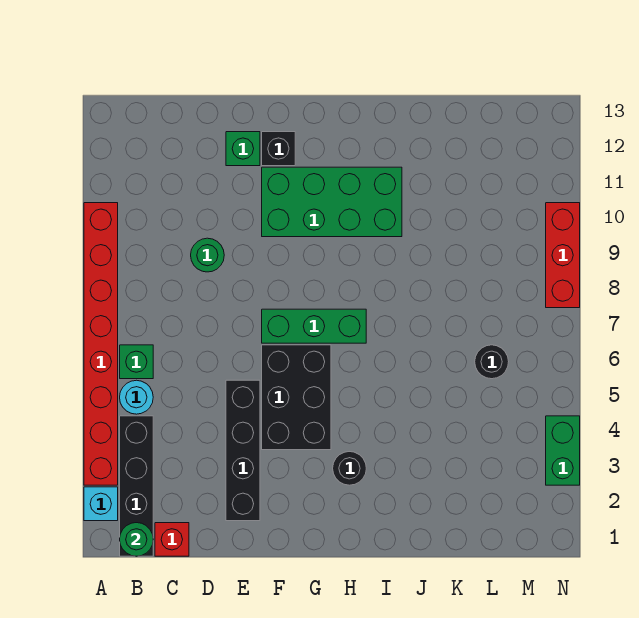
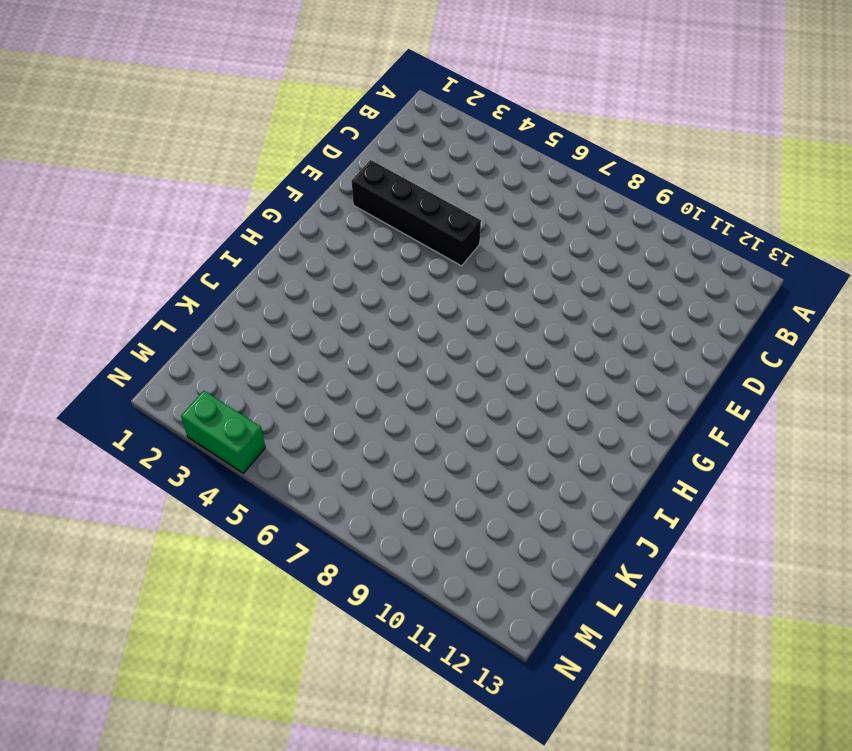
none -> cyan brick A2 level 1
none -> red brick A3:A10 level 1
none -> black brick B1:B4 level 1

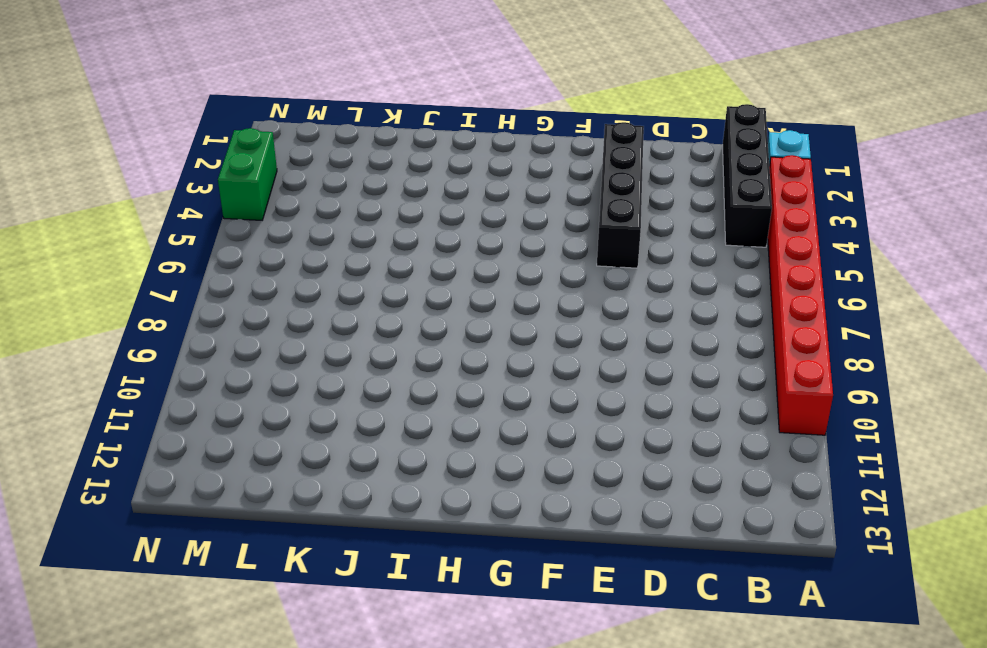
none -> cyan round brick B5 level 1
none -> green brick B6 level 1
none -> red brick C1 level 1

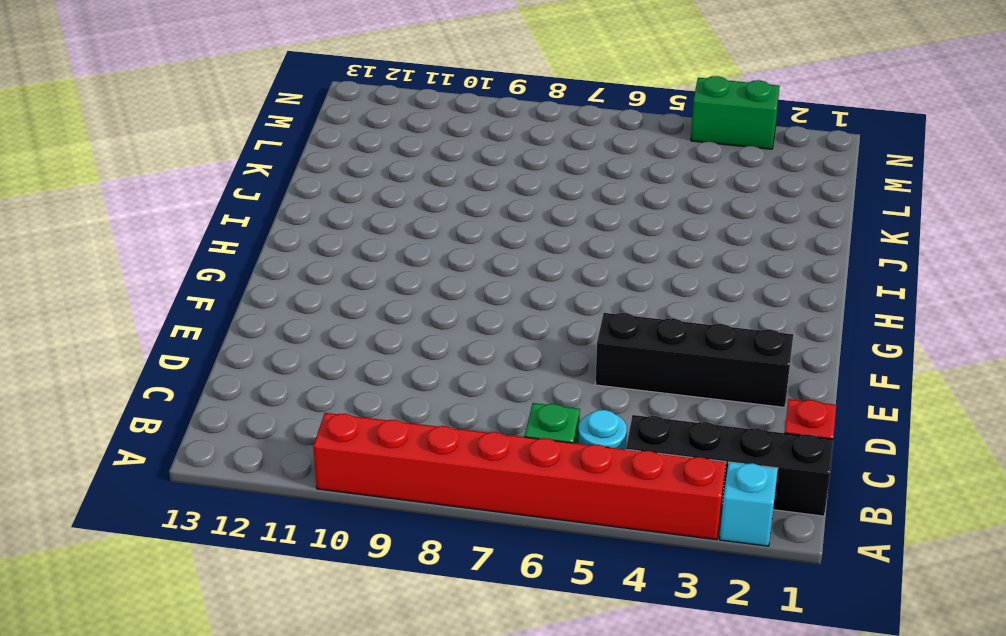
none -> green round brick D9 level 1
none -> green brick E12 level 1
none -> black brick F4:G6 level 1

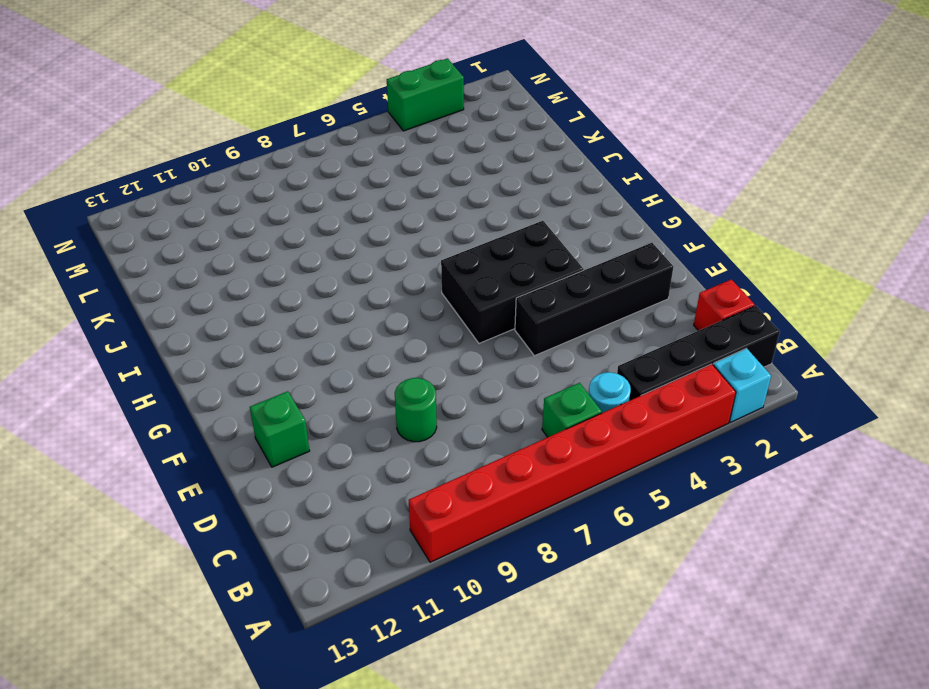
none -> green brick F7:H7 level 1
none -> green brick F10:I11 level 1
none -> black brick F12 level 1

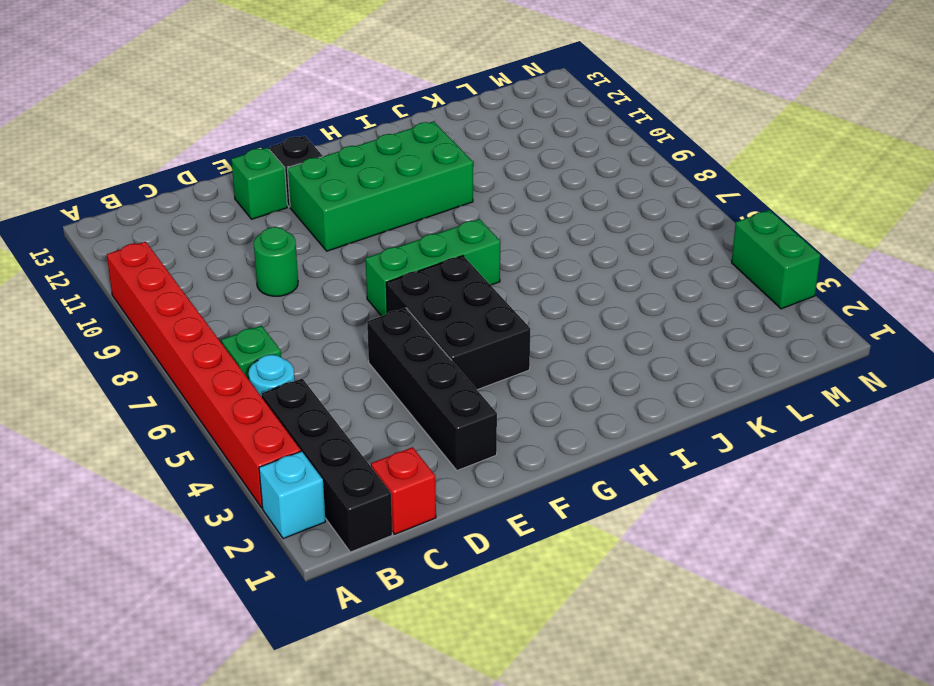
none -> black round brick H3 level 1
none -> black round brick L6 level 1
none -> red brick N8:N10 level 1

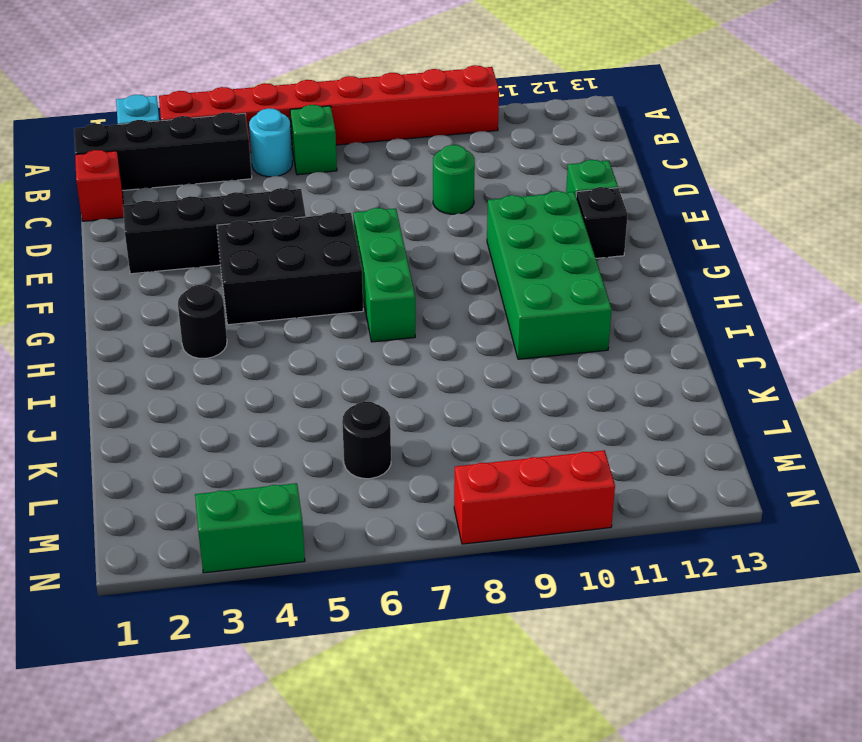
none -> green round brick B1 level 2

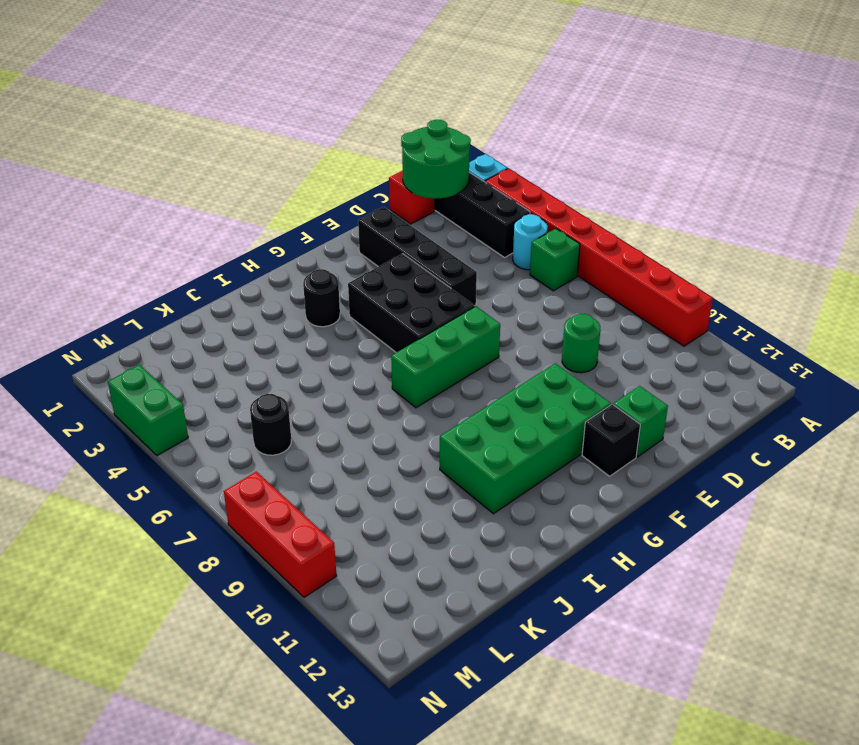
green round brick B1:C2 level 2 -> green round brick B1 level 2

